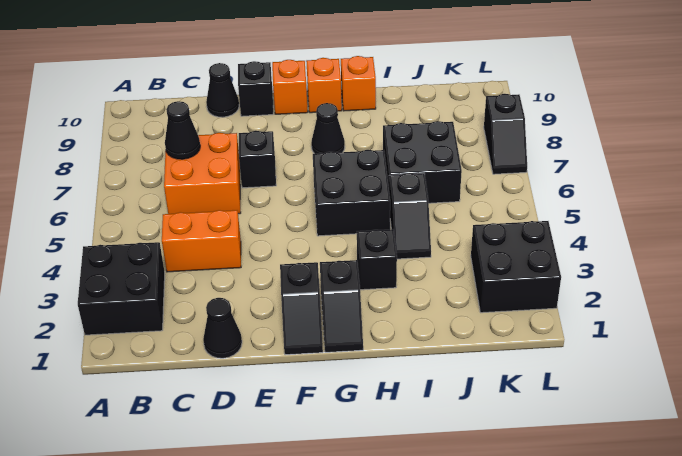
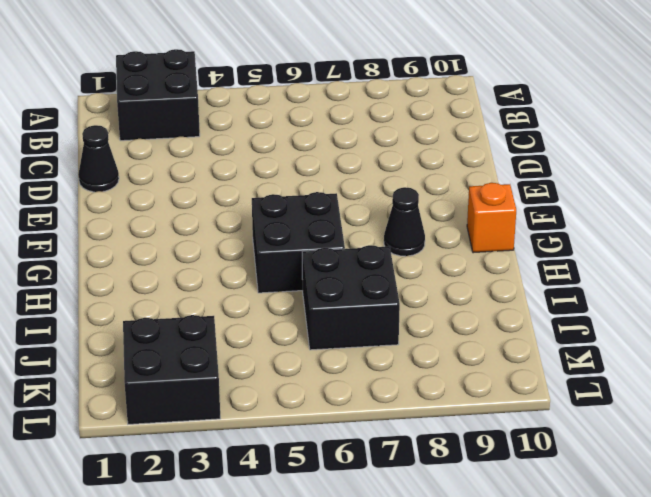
none -> orange brick C4:D4 level 1
none -> orange brick C6:D7 level 1
none -> black cone D10 level 1

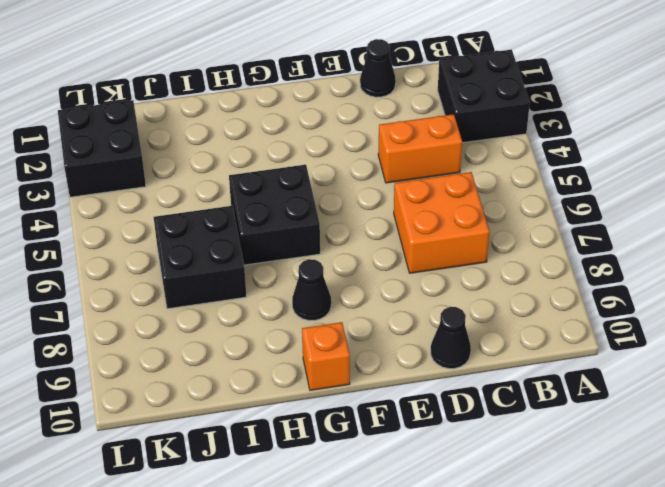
none -> black brick E7 level 1
none -> black brick E10 level 1
none -> black slope F1:F2 level 1 top 2

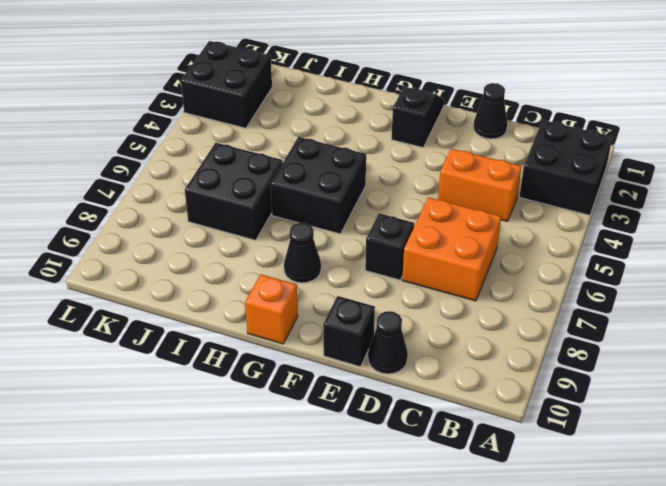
none -> orange brick F10 level 1
none -> black slope G1:G2 level 1 top 2
none -> black brick H3 level 1

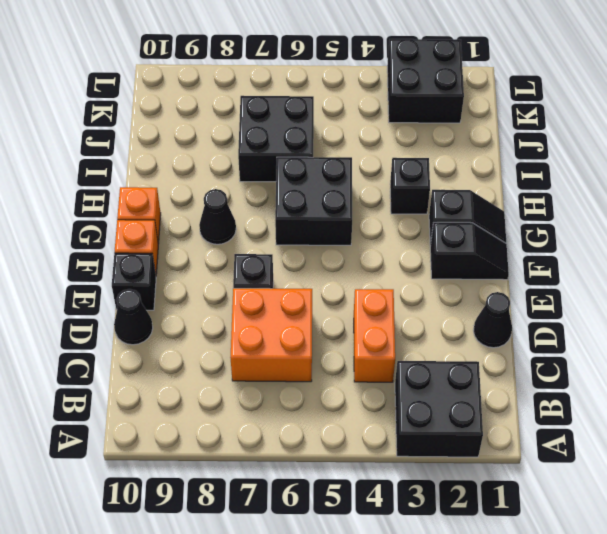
none -> orange brick H10 level 1
none -> black slope I4:I5 level 1 top 5
none -> black slope L7:L8 level 1 top 8

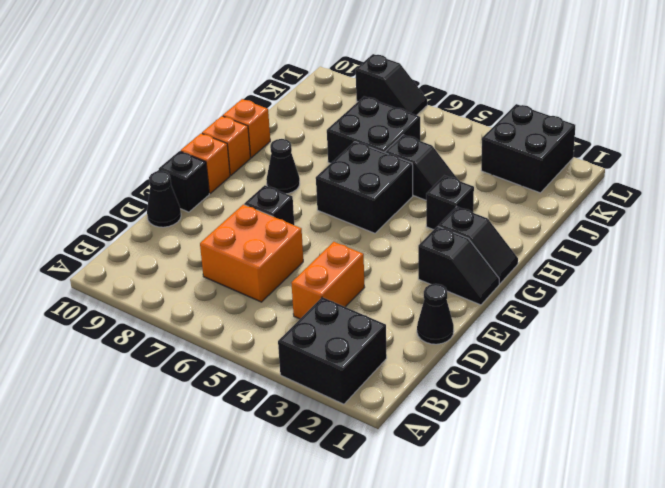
none -> black cone C7 level 2

